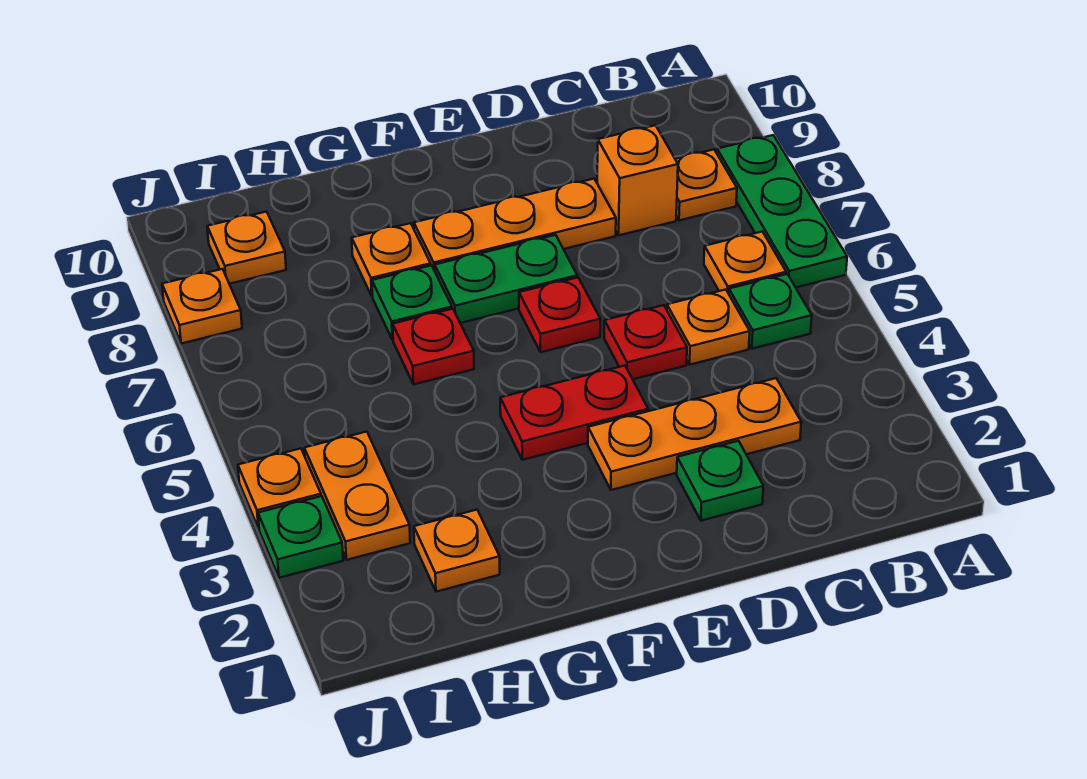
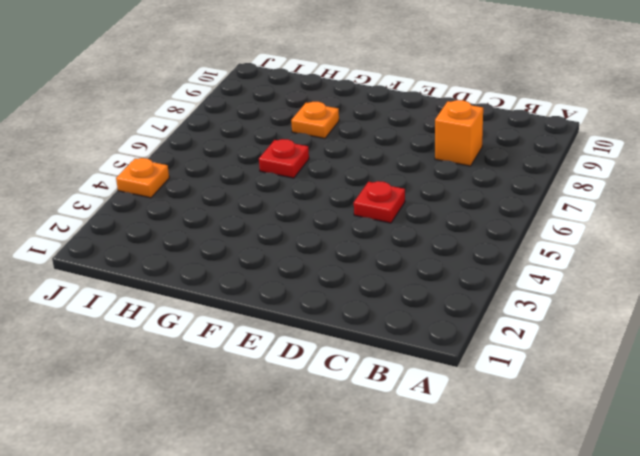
none -> green plate A6:A8 level 1
none -> green plate B5 level 1
none -> orange plate B6 level 1

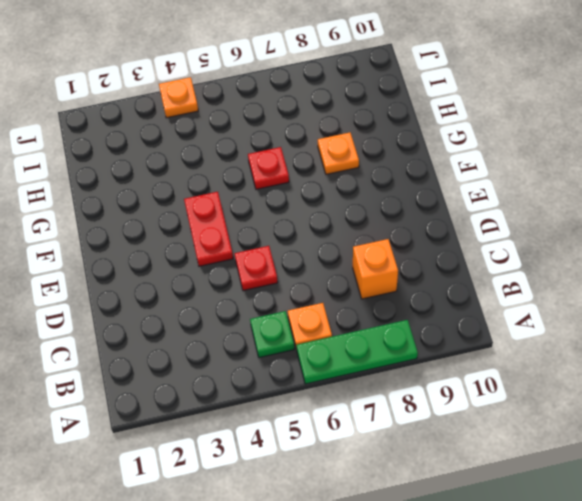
none -> orange plate B8 level 1
none -> orange plate C3:E3 level 1
none -> orange plate C5 level 1

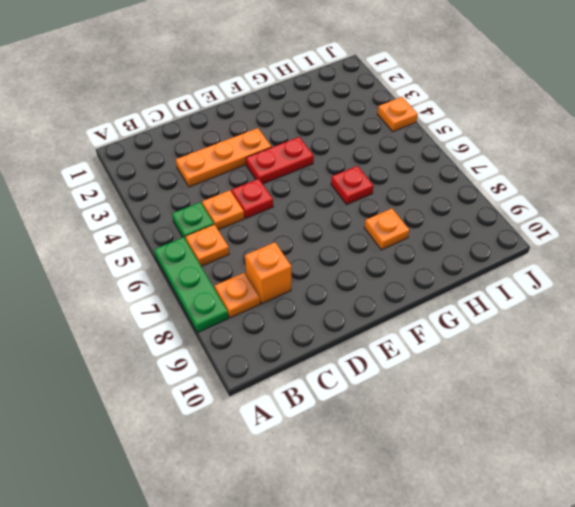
none -> green plate D2 level 1
none -> orange plate D8:F8 level 1
none -> red plate E6 level 1

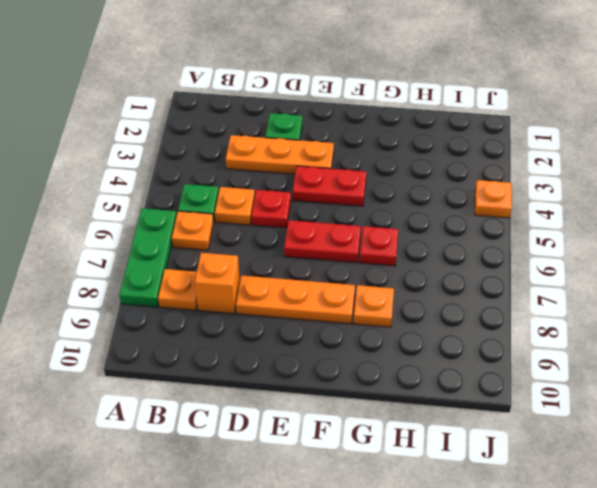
red plate E6:F6 level 1 -> red plate E6 level 1
none -> green plate E7:F7 level 1
none -> green plate G7 level 1
none -> orange plate H2 level 1

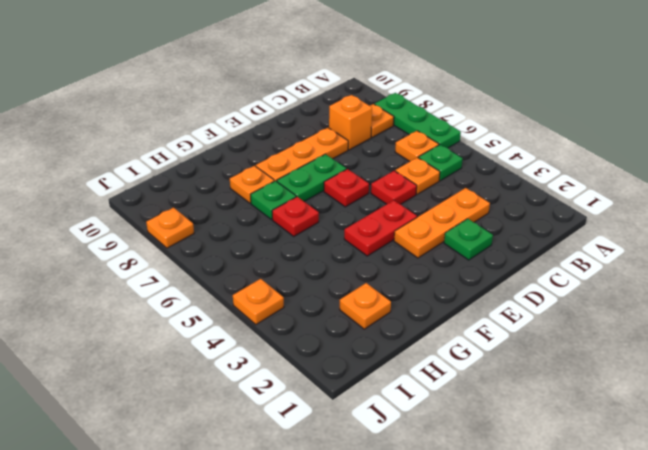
none -> orange plate I3:I4 level 1
none -> orange plate I9 level 1
none -> green plate J3 level 1

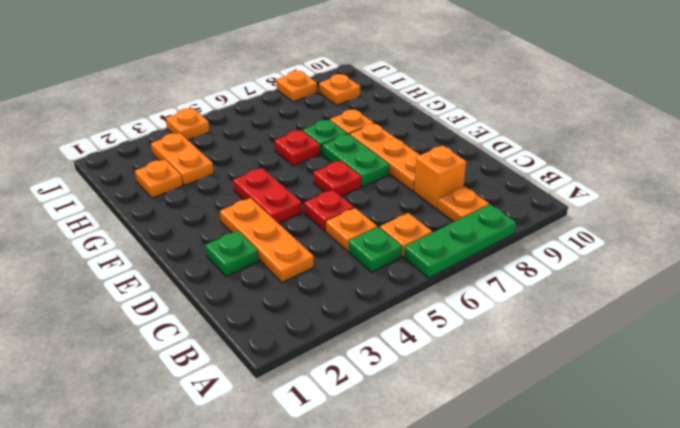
orange plate H3:I3 level 1 -> orange plate I3:I4 level 1
none -> green plate J3 level 1

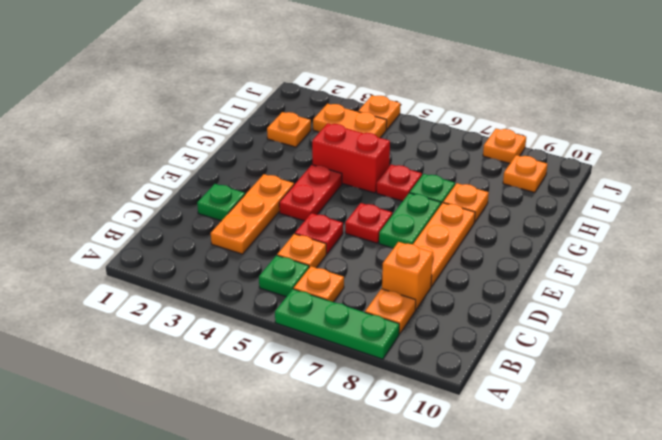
red brick G4:G5 level 1 -> none
none -> green plate J3 level 1

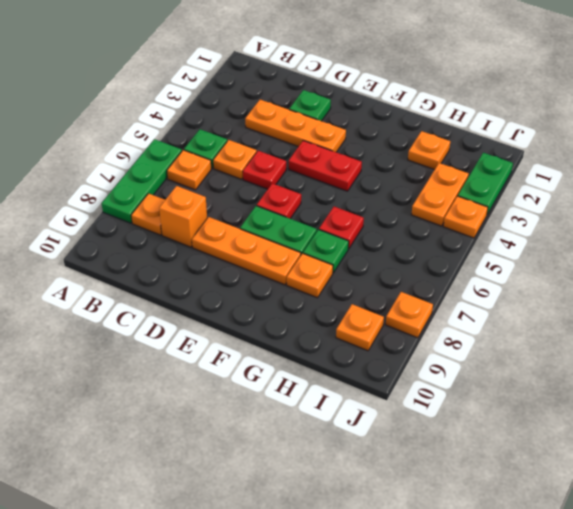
green plate J2:J3 level 1 -> green plate J3 level 1

